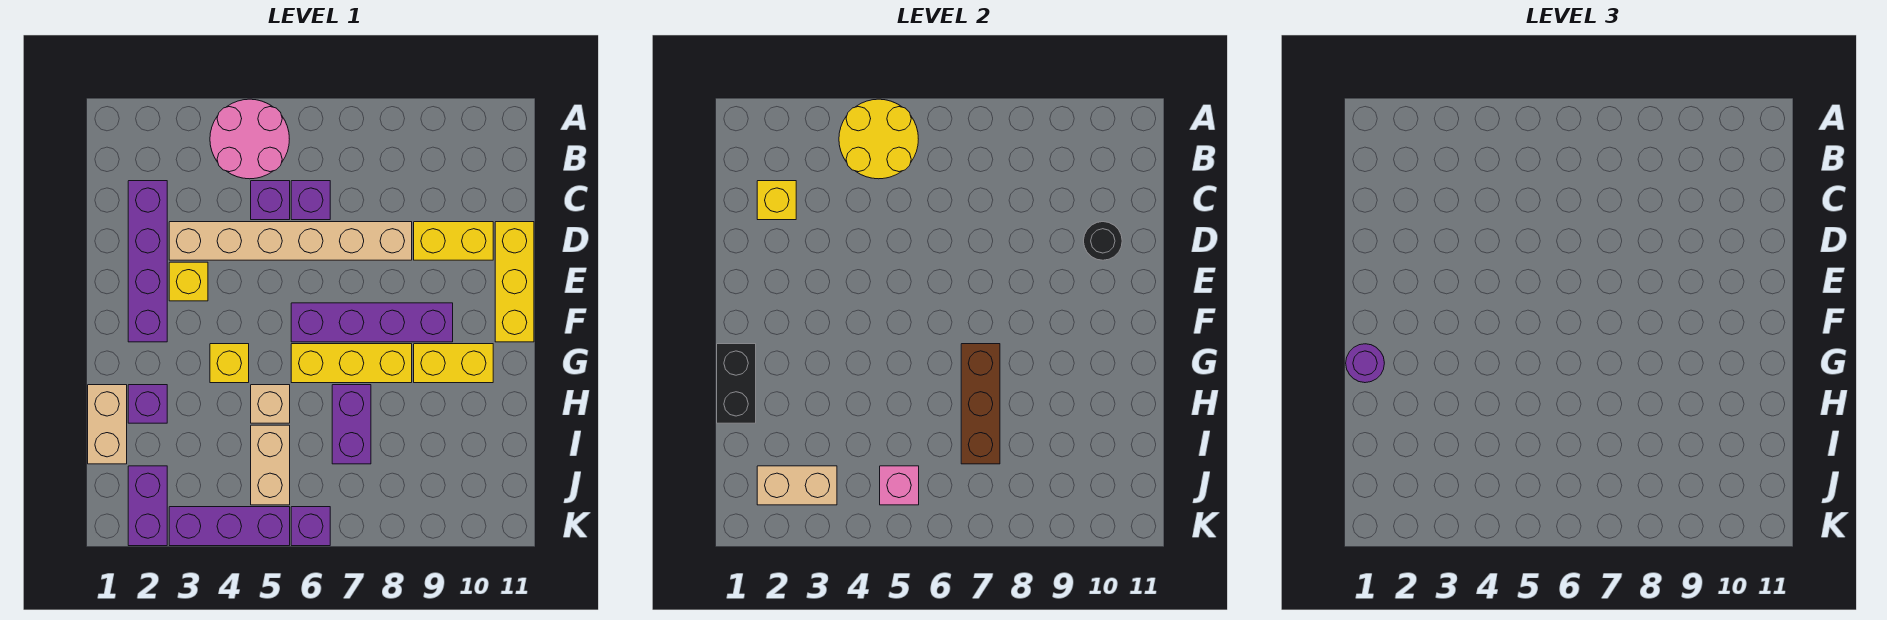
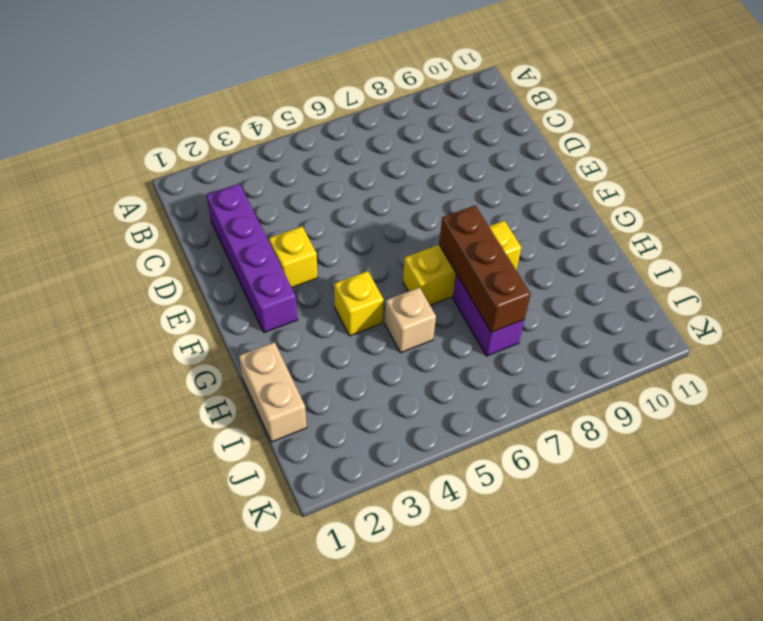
none -> pink round brick A4:B5 level 1
none -> purple brick C5 level 1
none -> purple brick C6 level 1

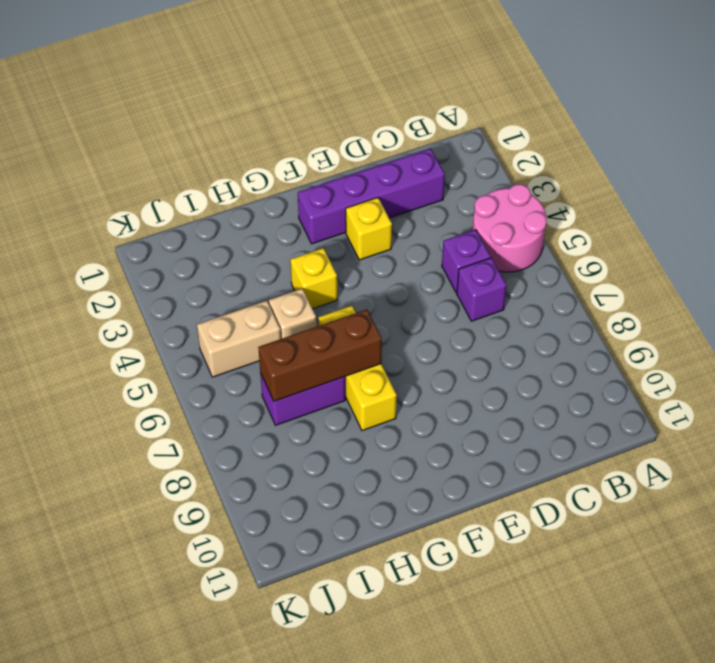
none -> tan brick D3:D8 level 1
none -> yellow brick D9:D10 level 1
none -> yellow brick D11:F11 level 1

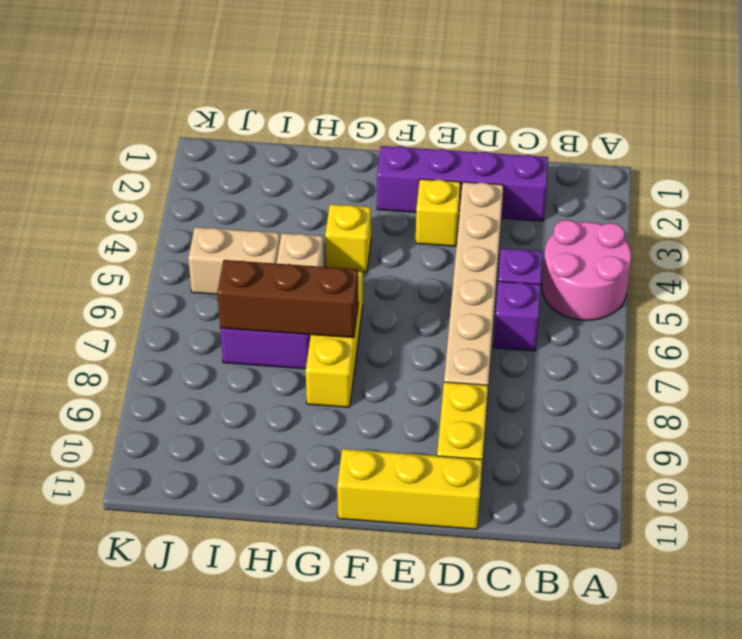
none -> purple brick F6:F9 level 1
none -> yellow brick G9:G10 level 1
none -> tan brick H1:I1 level 1

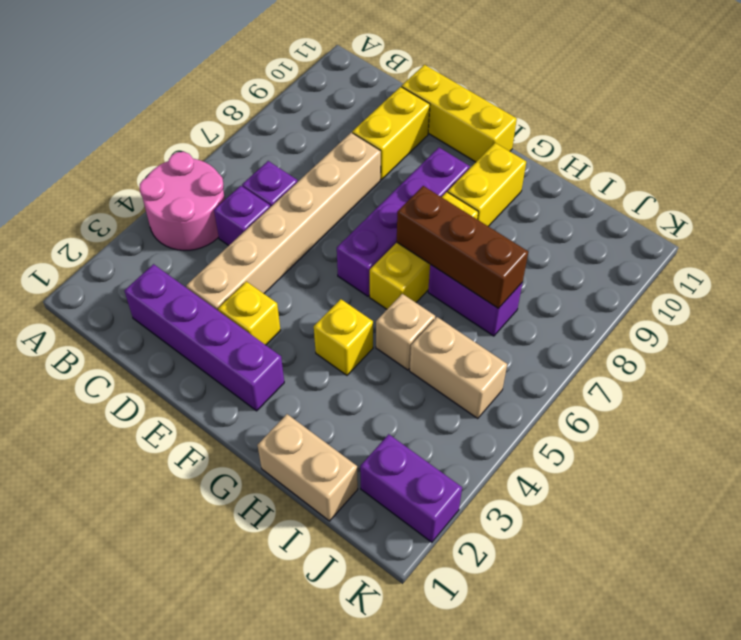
none -> purple brick H2 level 1
none -> purple brick K3:K5 level 1
none -> purple brick K6 level 1

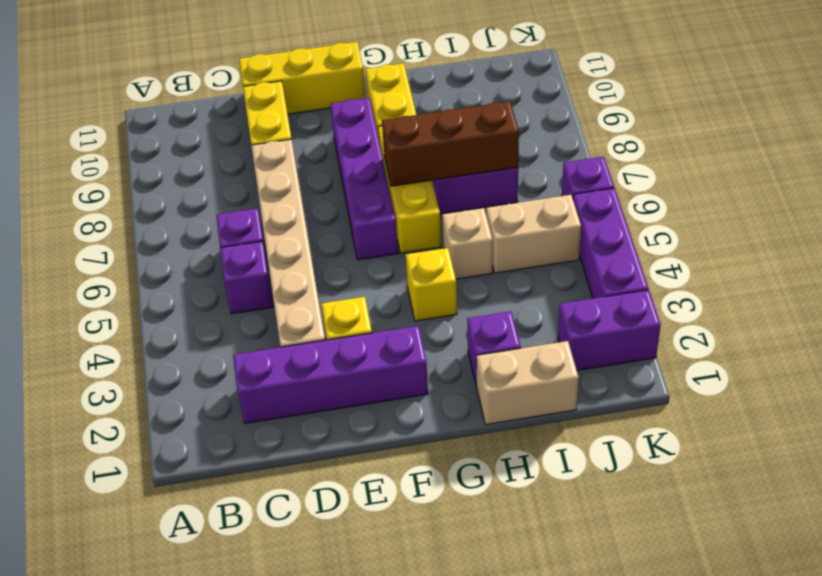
none -> pink round brick A4:B5 level 1
none -> yellow round brick A4:B5 level 2
none -> yellow brick C2 level 2

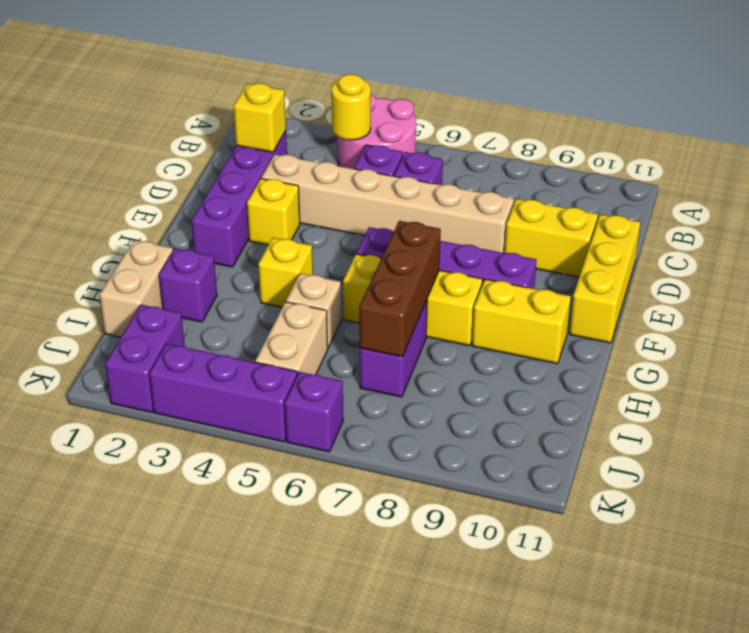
yellow round brick B4 level 2 -> yellow round brick A4:B5 level 2
none -> black round brick D10 level 2
none -> black brick G1:H1 level 2
none -> tan brick J2:J3 level 2

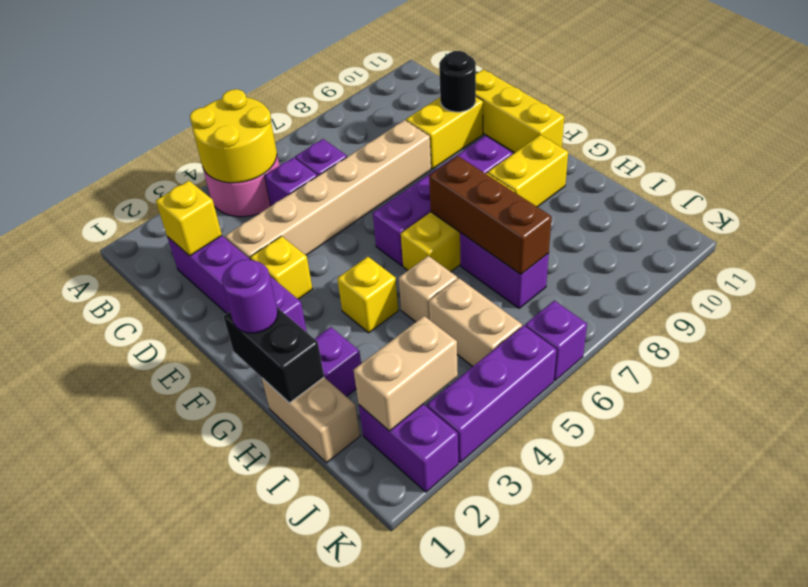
none -> pink brick J5 level 2

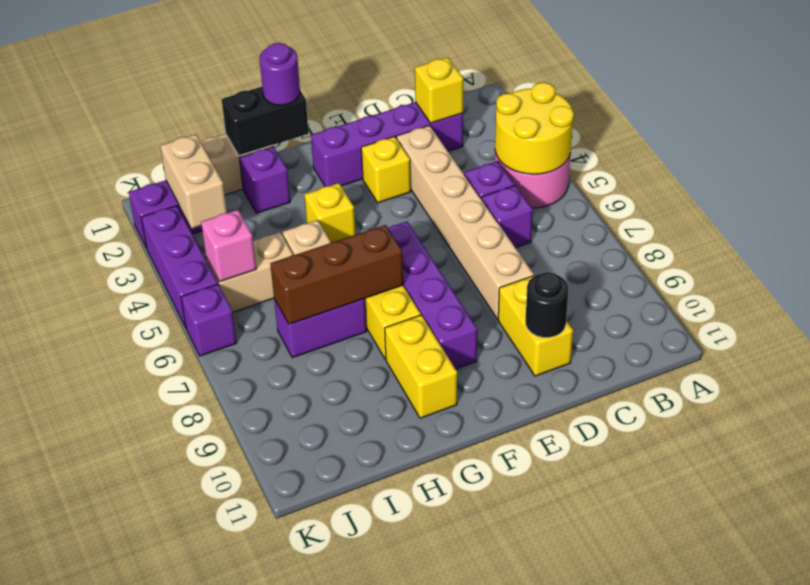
none -> yellow brick D11:F11 level 1

